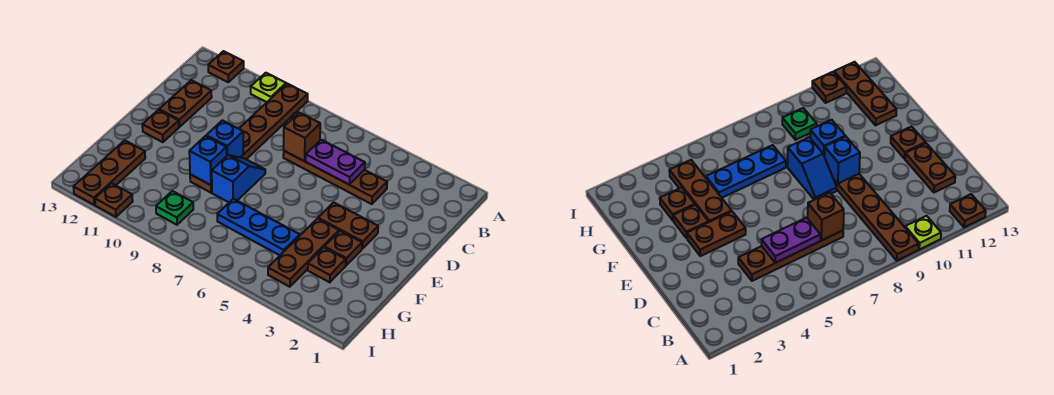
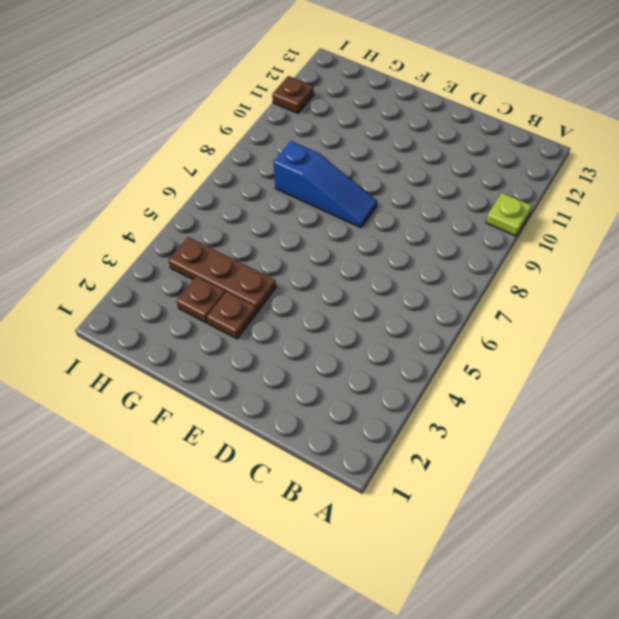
blue slope E8:G8 level 1 top G -> blue slope E8:F8 level 1 top F
none -> brown plate A9:F9 level 1
none -> brown plate A12 level 1
none -> brown plate C4:C7 level 1

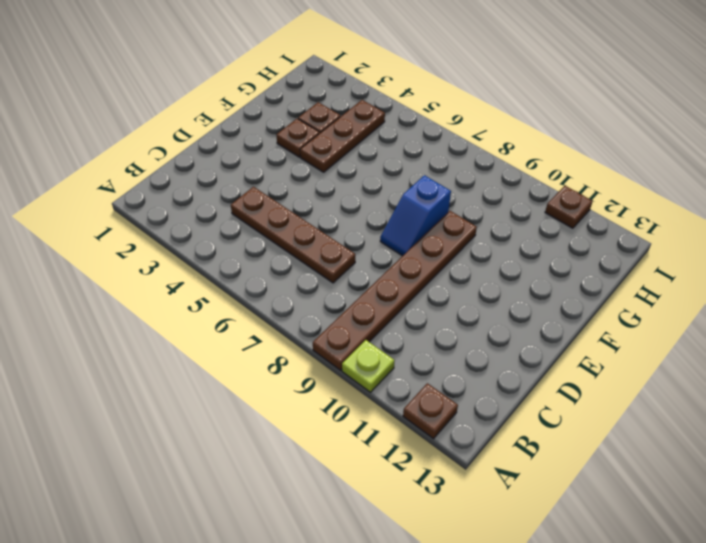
none -> brown plate C12:D12 level 1
none -> brown plate E3:E4 level 1
none -> brown plate E12 level 1

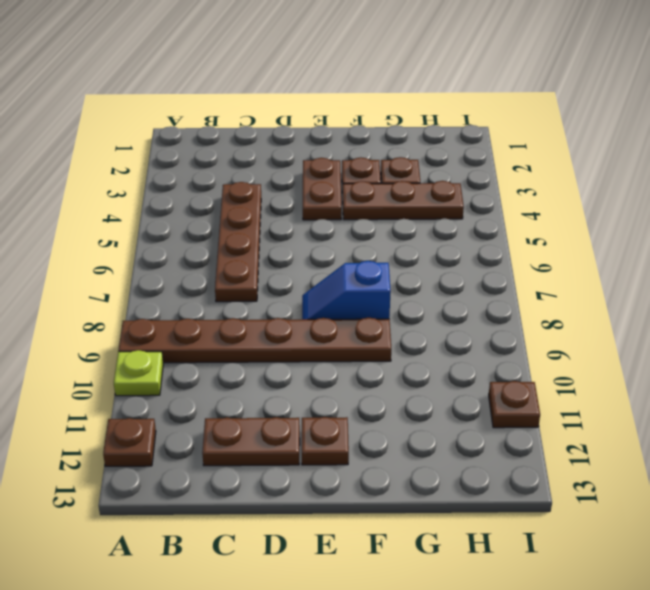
none -> blue plate G5:G7 level 1
none -> brown plate G12:I12 level 1
none -> green plate H9 level 1

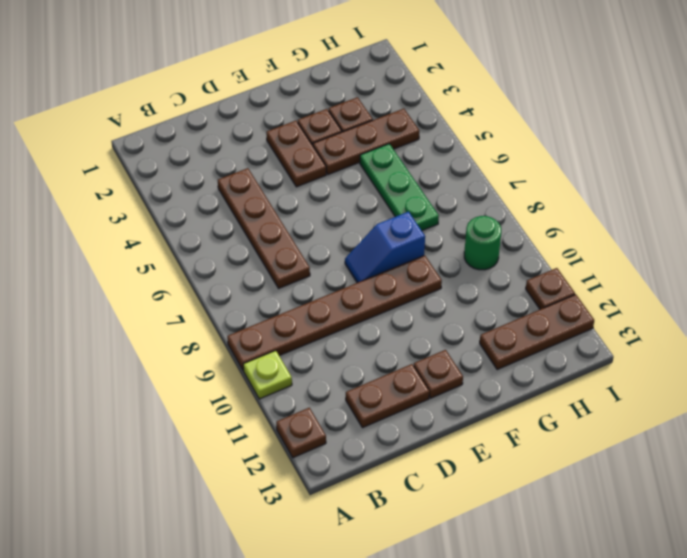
green plate G5:G7 level 1 -> blue plate G5:G7 level 1
green round brick H9 level 1 -> green plate H9 level 1
none -> purple plate C5:C6 level 2
none -> brown brick C7 level 2
none -> blue brick E9 level 2

